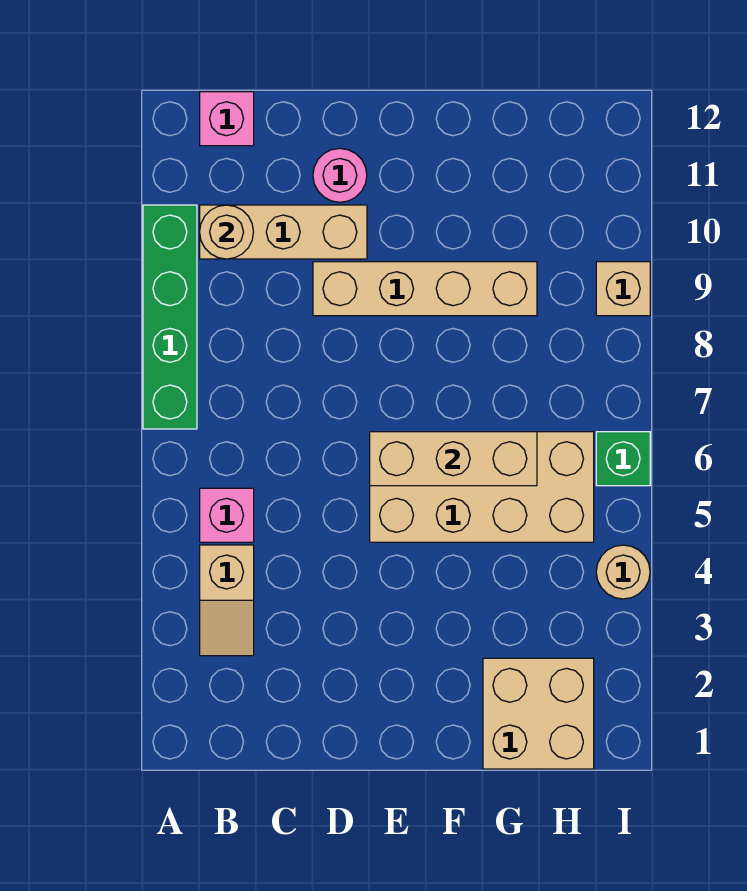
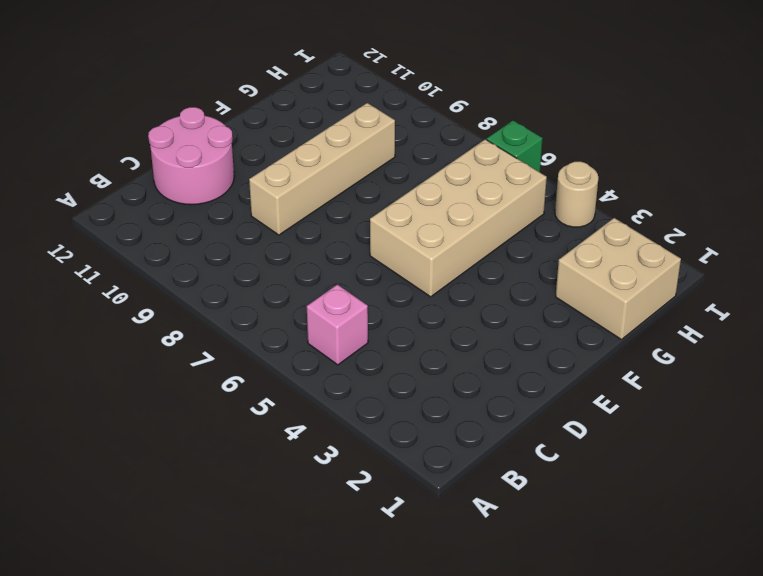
pink round brick C11:D12 level 1 -> pink round brick D11 level 1
none -> green brick A7:A10 level 1
none -> tan slope B3:B4 level 1 top 4
none -> tan brick B10:D10 level 1

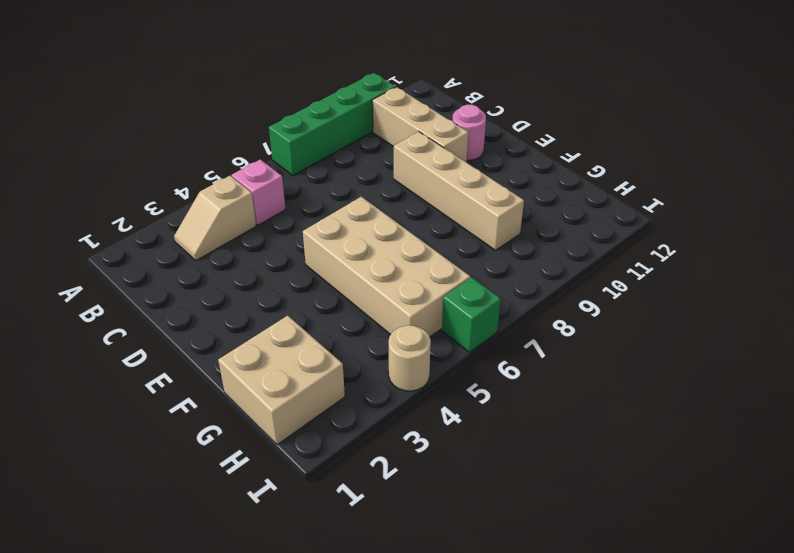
none -> pink brick B12 level 1
none -> tan brick I9 level 1
none -> tan round brick B10 level 2

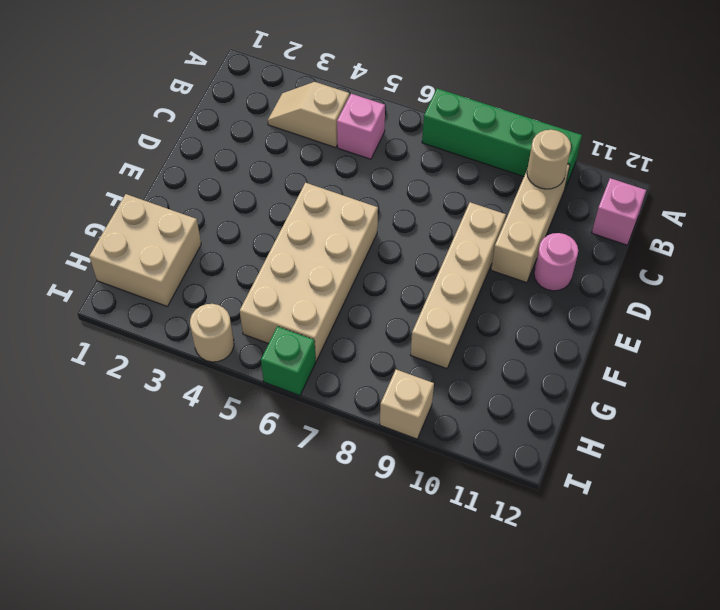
none -> tan brick E6:G6 level 2

